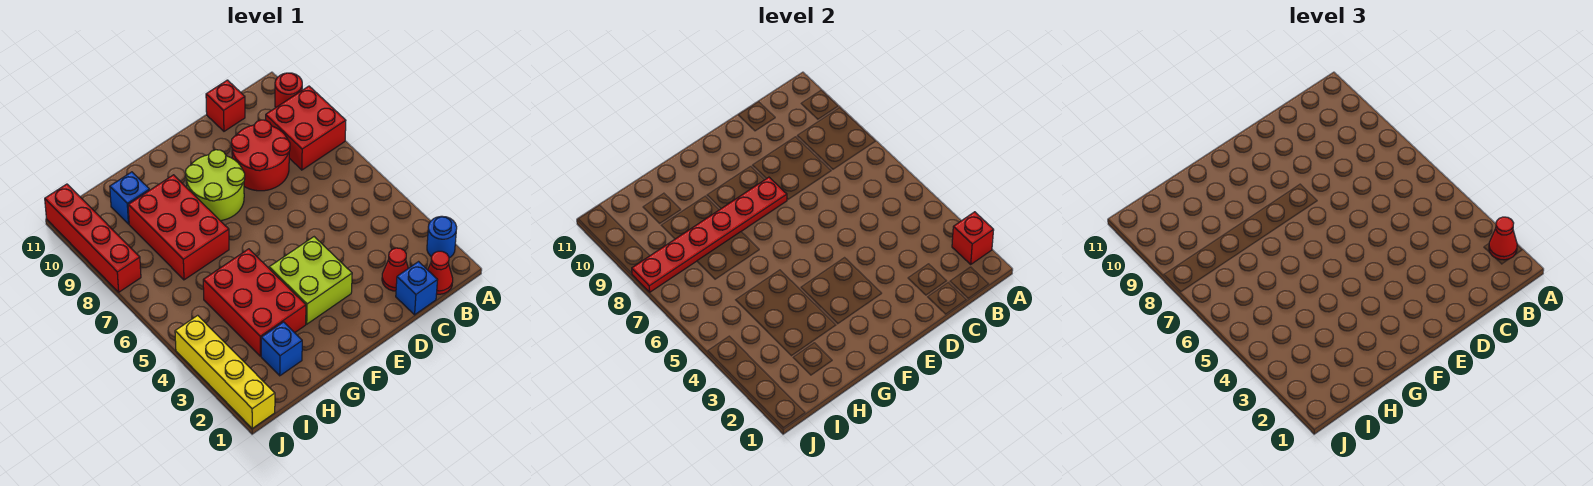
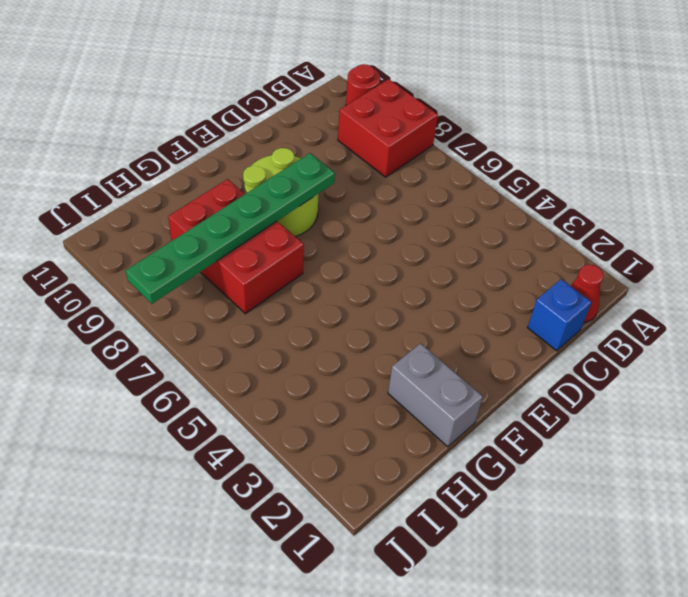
green plate E8:J8 level 2 -> red plate E8:J8 level 2
grey brick G1:G2 level 1 -> none
none -> blue round brick A2 level 1
none -> red cone C2 level 1
none -> red round brick C8:D9 level 1

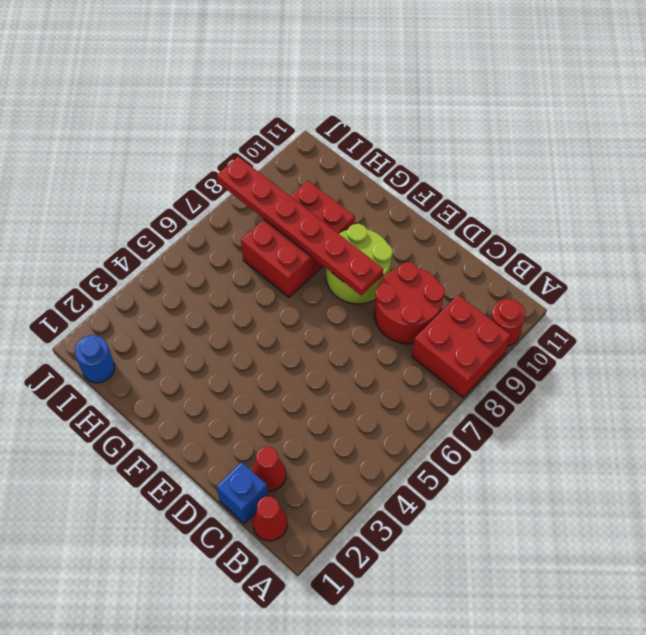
blue round brick I1 level 1 -> blue round brick A2 level 1
none -> red brick C11 level 1
none -> lime brick E3:F4 level 1
none -> red brick G3:H5 level 1

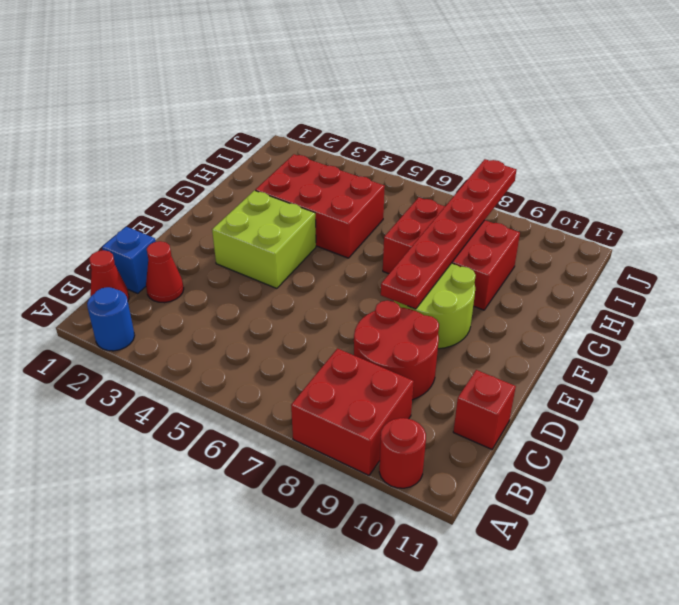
none -> blue brick H2 level 1
none -> blue brick H10 level 1
none -> yellow brick J1:J4 level 1

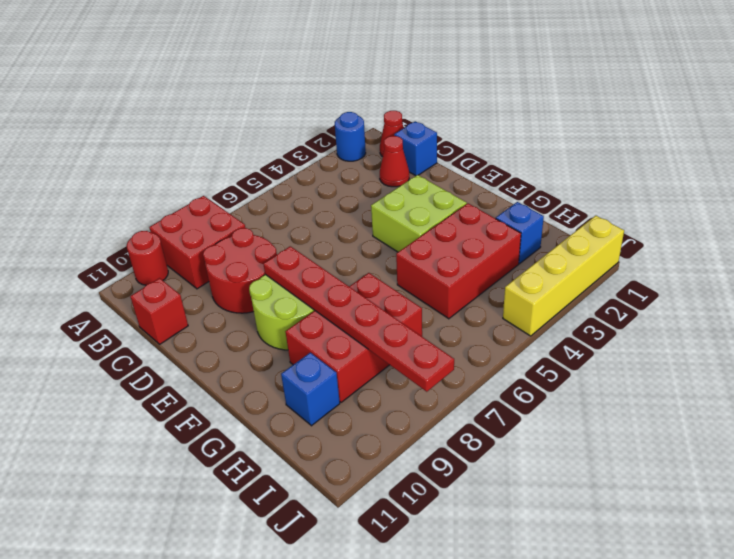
none -> red brick J8:J11 level 1
none -> red brick A2 level 2
none -> red cone A2 level 3

